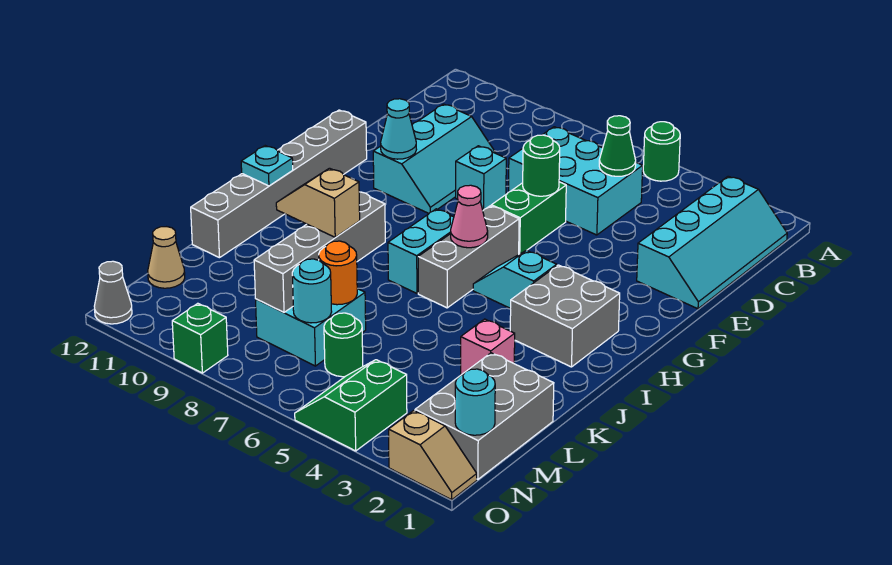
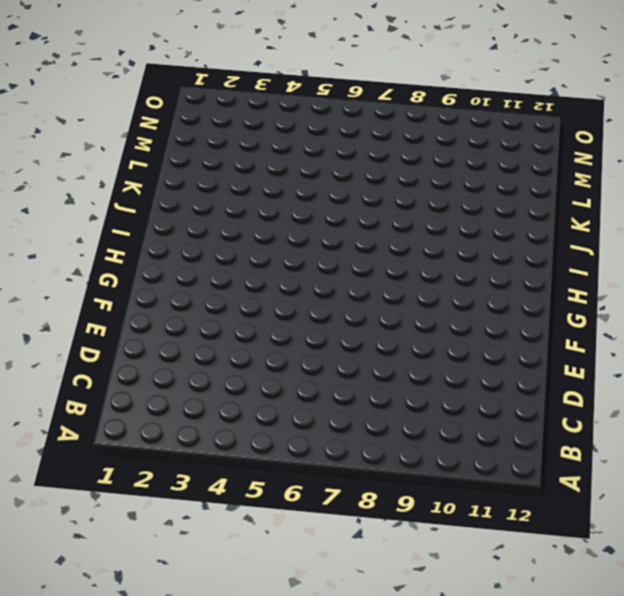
none -> green round brick A5 level 1
none -> cyan slope B1:E2 level 1 top 2
none -> cyan brick C5:D7 level 1
none -> cyan slope D9:F10 level 1 top 10

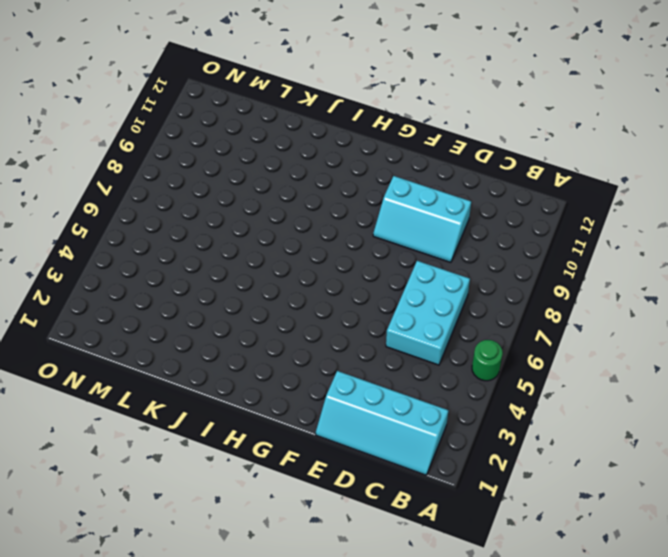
none -> green brick E6:F6 level 1
none -> cyan brick E8 level 1
none -> grey brick F12:K12 level 1
none -> grey brick G6:I6 level 1

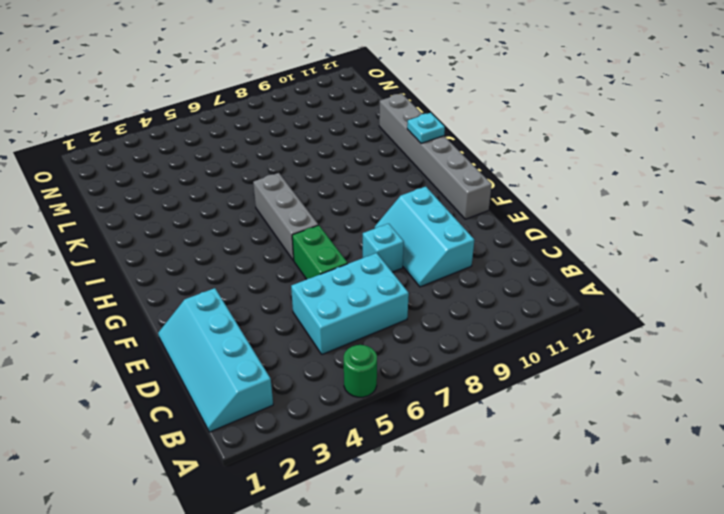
none -> grey brick H2:I3 level 1
none -> cyan slope H4:H5 level 1 top 4
none -> cyan brick H7:I7 level 1
none -> pink brick K3 level 1

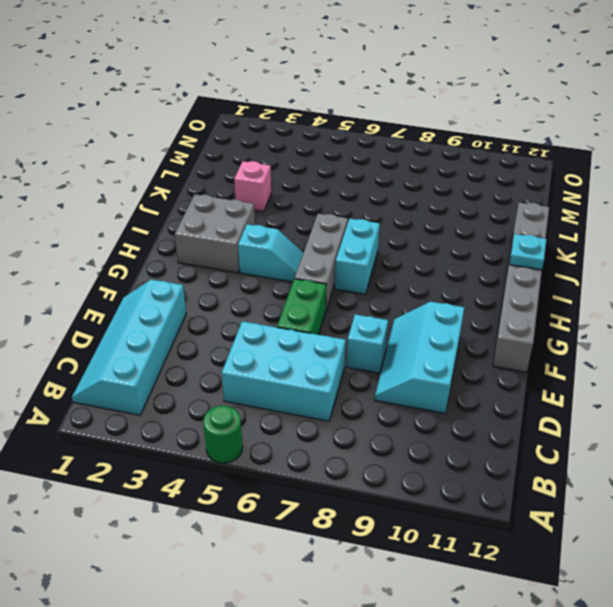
none -> grey brick L1:N2 level 1
none -> cyan brick L7:M8 level 1
none -> green round brick M6 level 1
none -> tan cone M12 level 1

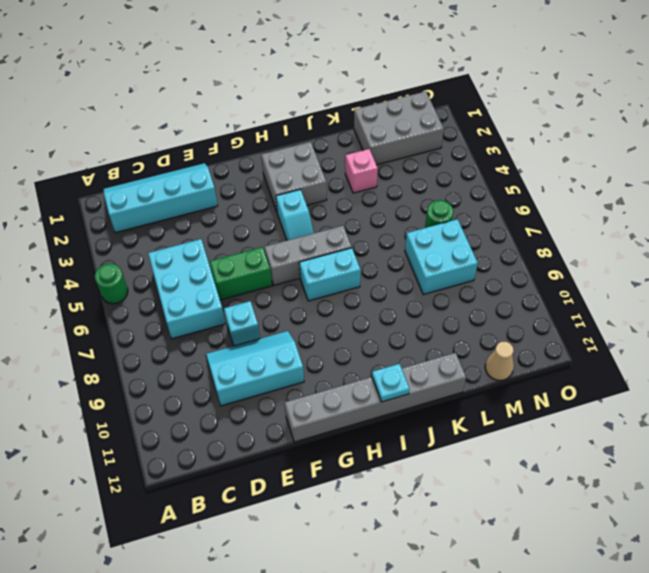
none -> green slope N4:O5 level 1 top 4
none -> tan slope O1:O2 level 1 top 2
none -> green brick O9 level 1
none -> grey cone O12 level 1

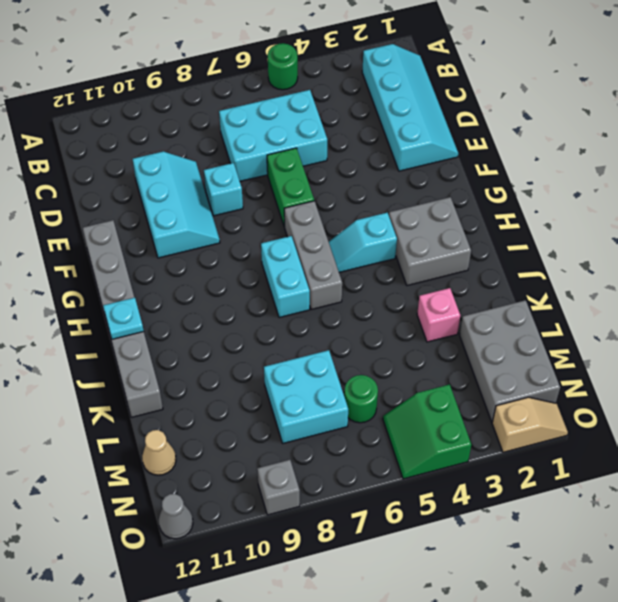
grey brick O9 level 1 -> green brick O9 level 1
none -> green cone C5 level 2
none -> green round brick E6 level 2
none -> cyan cone F10 level 2
none -> pink cone H6 level 2

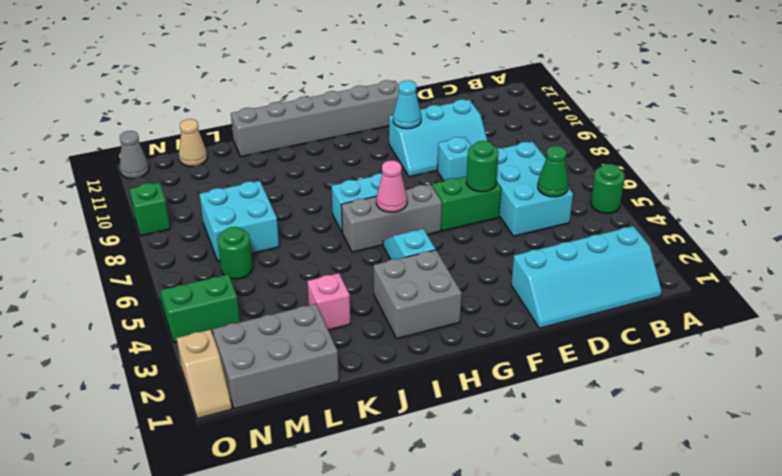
none -> cyan plate I12 level 2
none -> grey brick J8:M8 level 2
none -> orange round brick L7 level 2
none -> cyan round brick M7 level 2

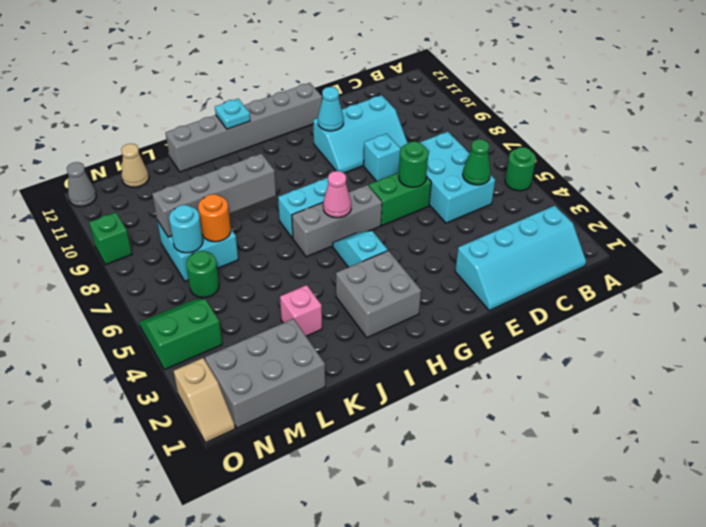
none -> cyan round brick N1 level 2
none -> tan slope K8:K9 level 3 top 8

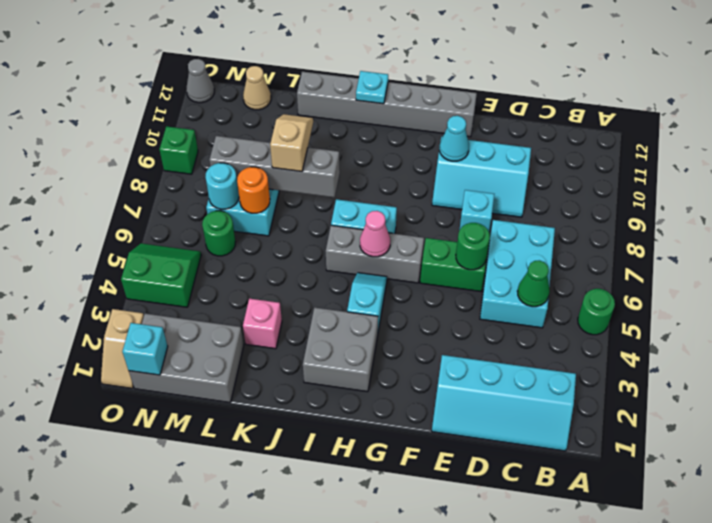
cyan brick N1 level 2 -> cyan round brick N1 level 2

